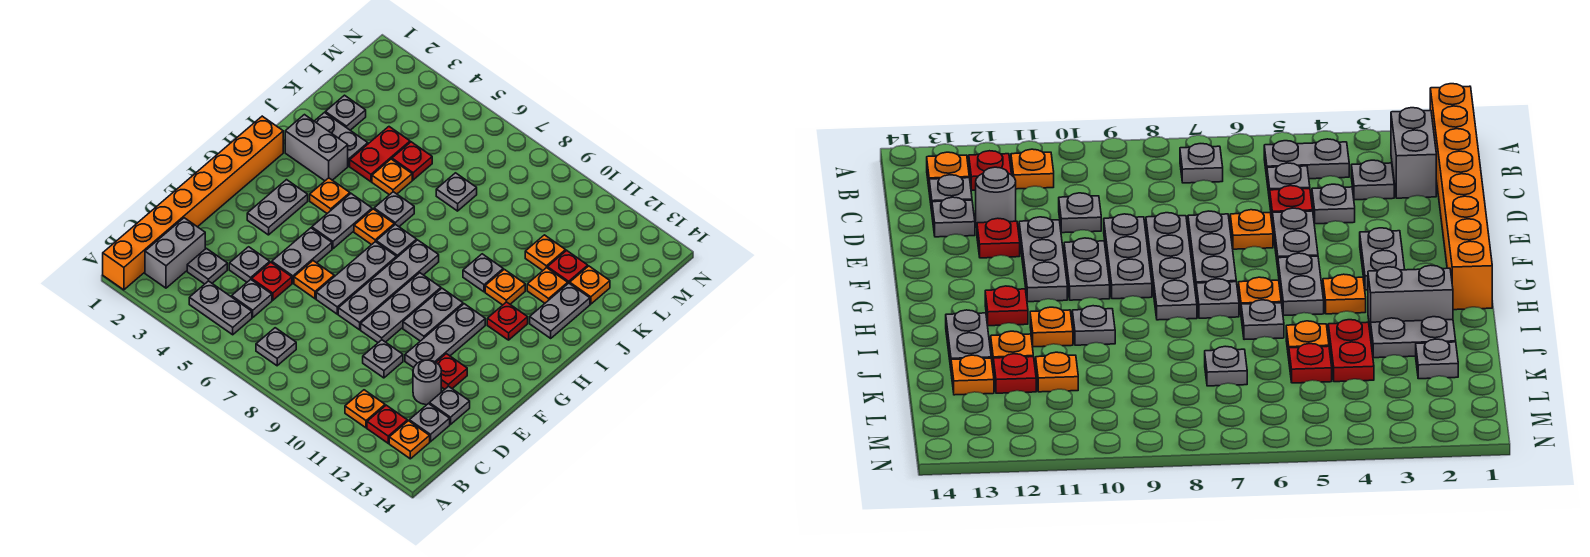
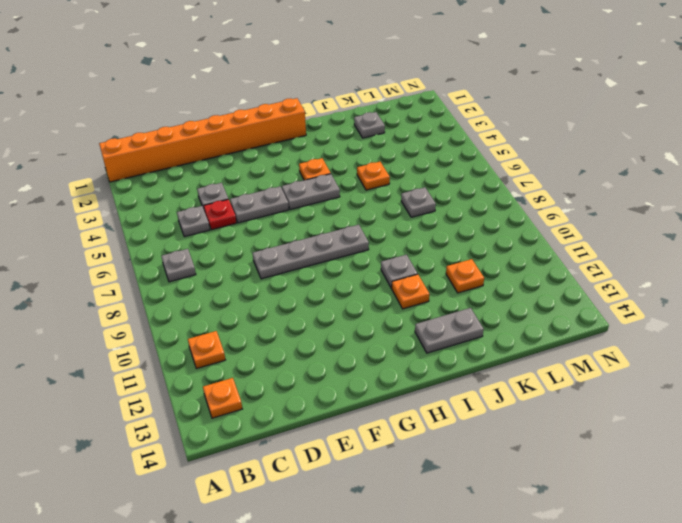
none -> grey brick B2:C2 level 1
none -> grey plate B4:B5 level 1
none -> red plate B12 level 1
none -> grey plate C3 level 1

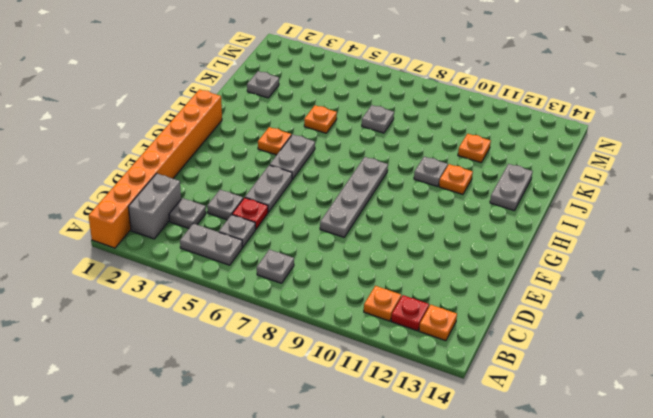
none -> grey plate C13 level 1
none -> grey plate D10 level 1
none -> grey round brick D12 level 1
none -> grey plate D13 level 1

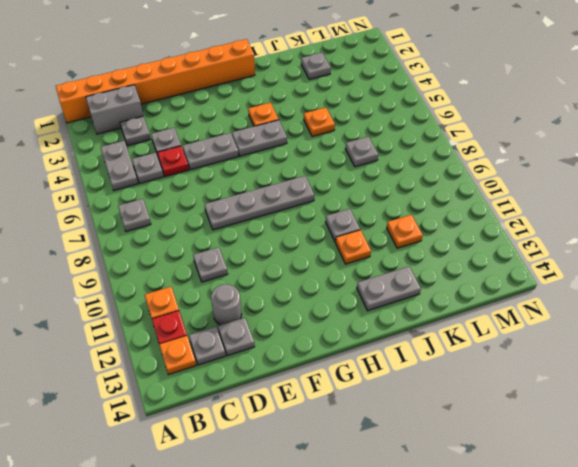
none -> orange plate E6 level 1
none -> grey plate E7:G7 level 1
none -> grey plate E9:G9 level 1
none -> grey plate E11:G11 level 1

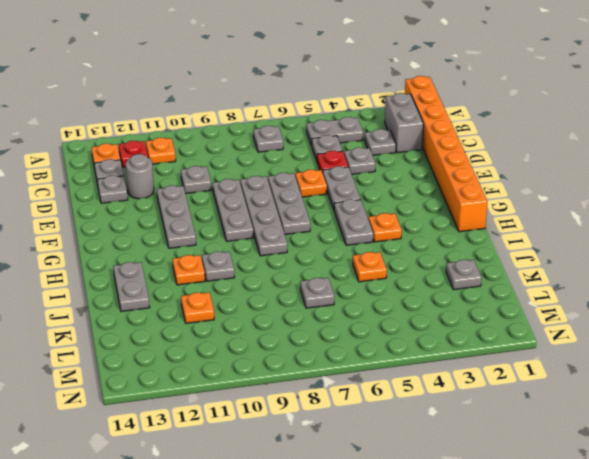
none -> red plate E12 level 1
none -> grey plate F3:G3 level 1
none -> grey plate F10:G10 level 1
none -> orange plate H6 level 1

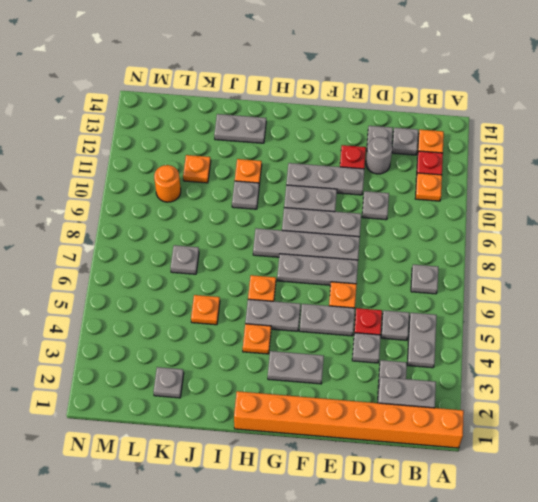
orange round brick L10 level 1 -> none
none -> grey plate H7 level 1
none -> red plate H12 level 1
none -> grey brick I2:I3 level 1
none -> grey plate I6 level 1

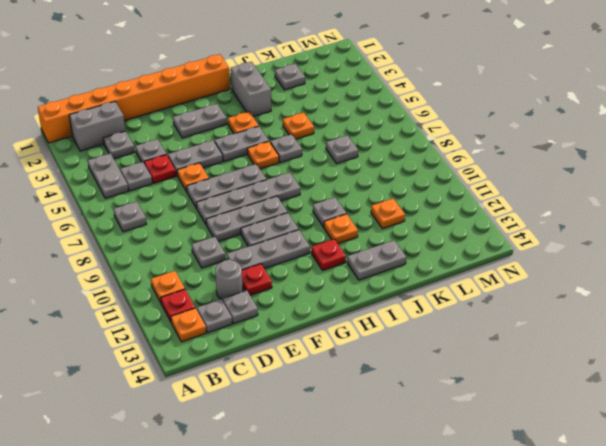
none -> grey plate H7 level 1
none -> grey plate J2:J3 level 1
none -> red plate J4:K4 level 1
none -> orange plate J12 level 1

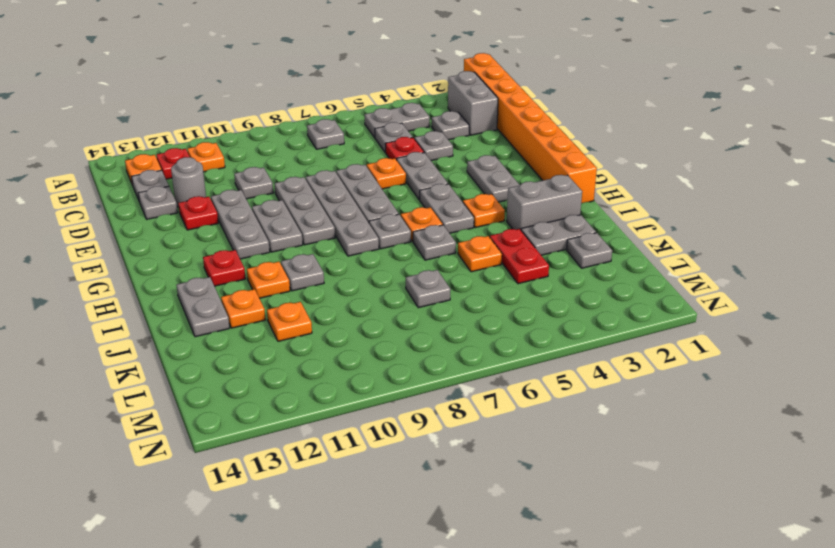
none -> red plate K5 level 1
none -> red plate K12 level 1
none -> orange plate K13 level 1

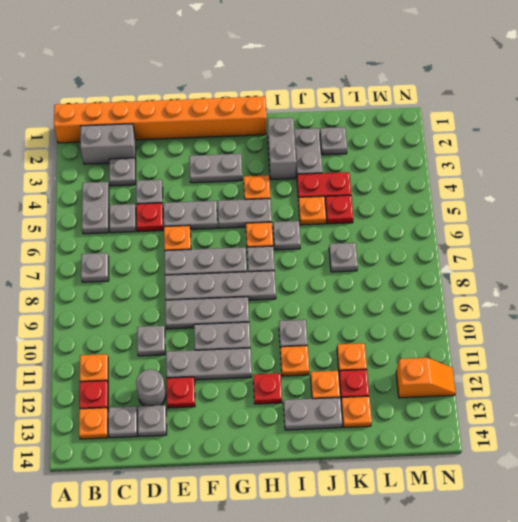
orange slope M12:N12 level 1 top M -> none

